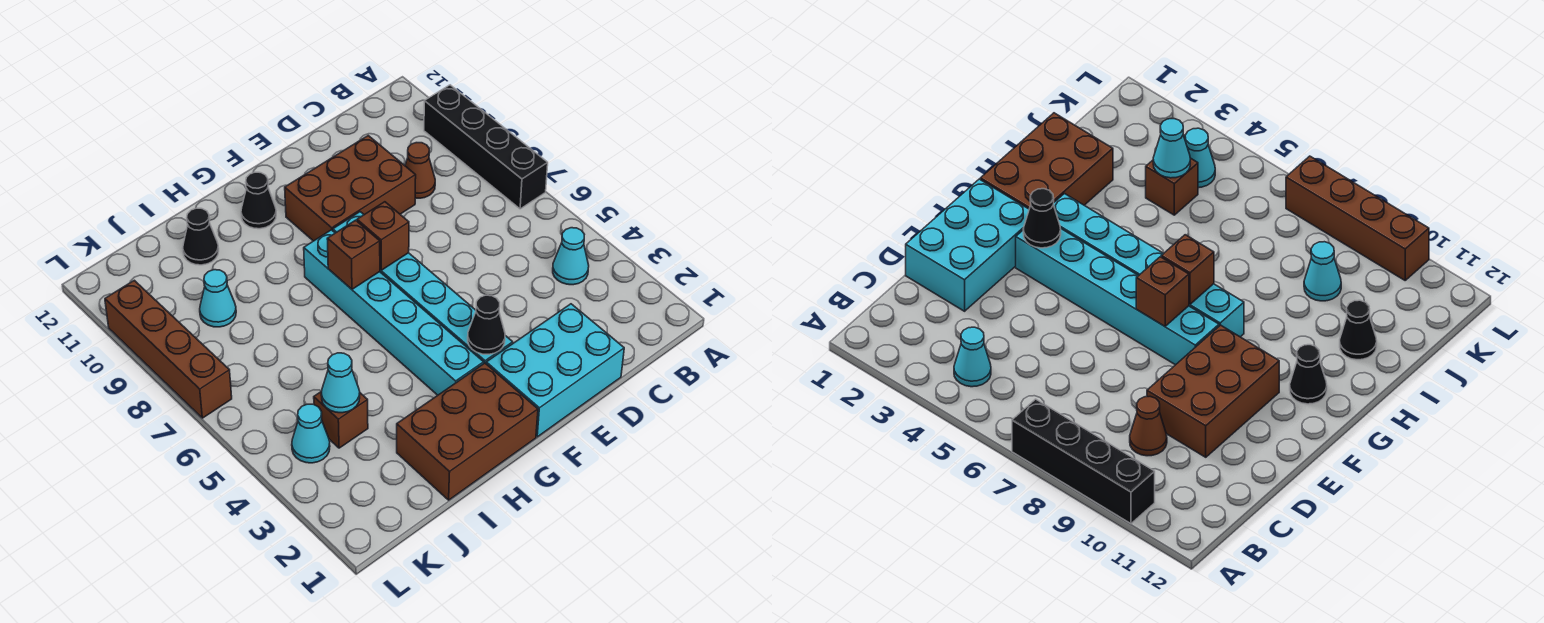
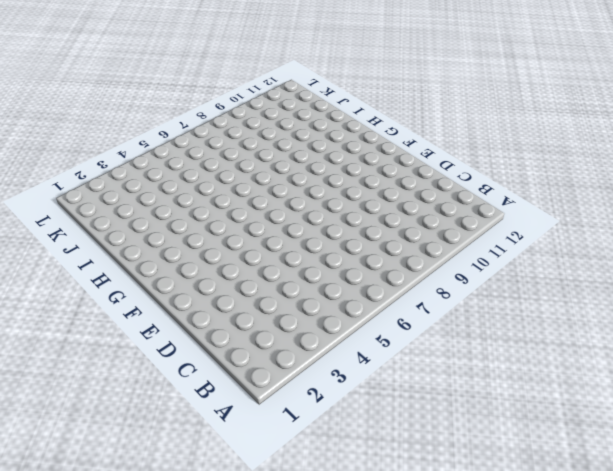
none -> black brick A7:A10 level 1
none -> cyan cone B4 level 1
none -> brown cone C9 level 1

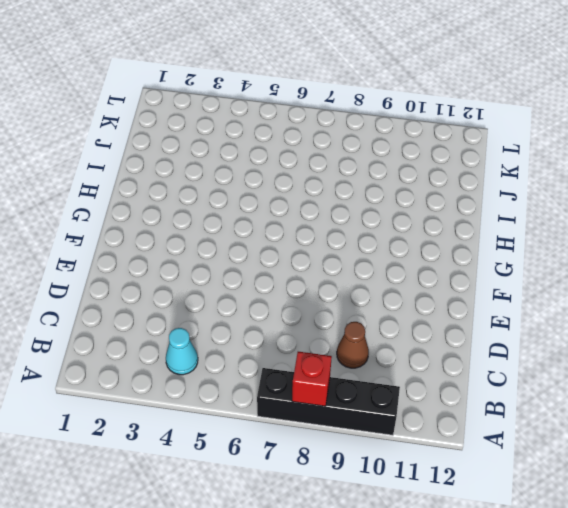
red brick A8 level 2 -> none
none -> cyan brick D1:F2 level 1
none -> brown brick D9:F10 level 1
none -> cyan brick F3:F8 level 1

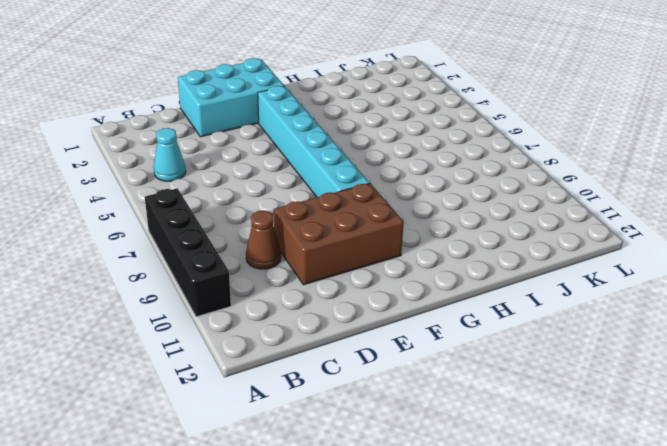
none -> brown brick G1:I2 level 1
none -> cyan brick G3:G8 level 1
none -> black cone G11 level 1

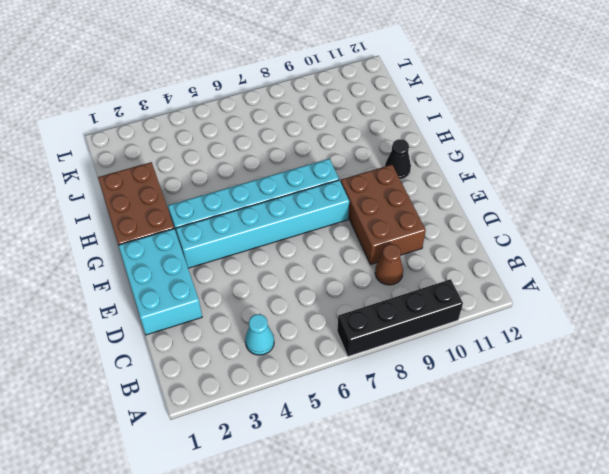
none -> black cone I11 level 1
none -> brown brick J4 level 1
none -> cyan cone J9 level 1

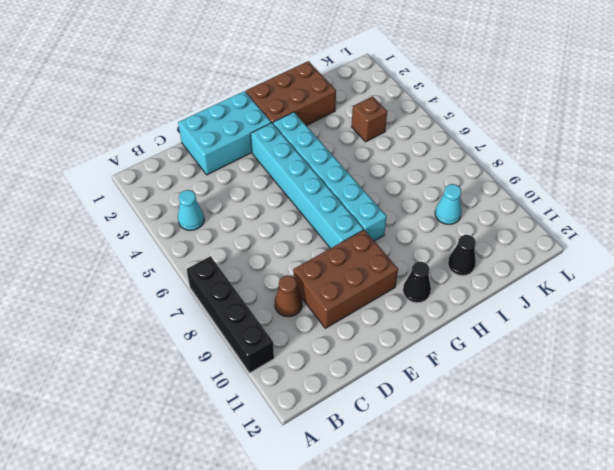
none -> cyan cone K4 level 1
none -> brown brick L7:L10 level 1
none -> black cone F3 level 2

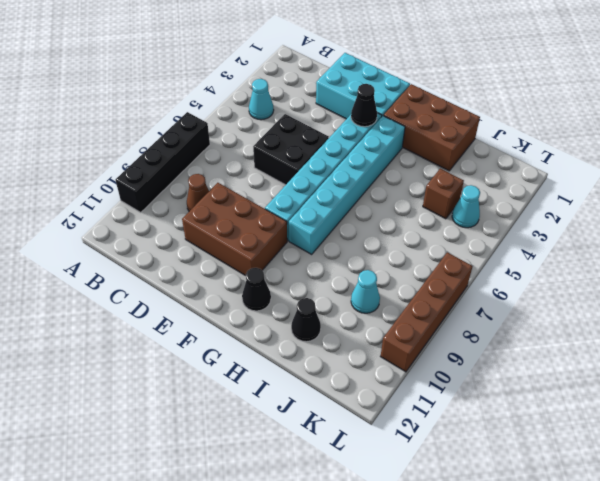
black brick D5:E6 level 1 -> none
none -> brown brick F7 level 2
none -> brown brick G7 level 2
none -> cyan cone J4 level 2

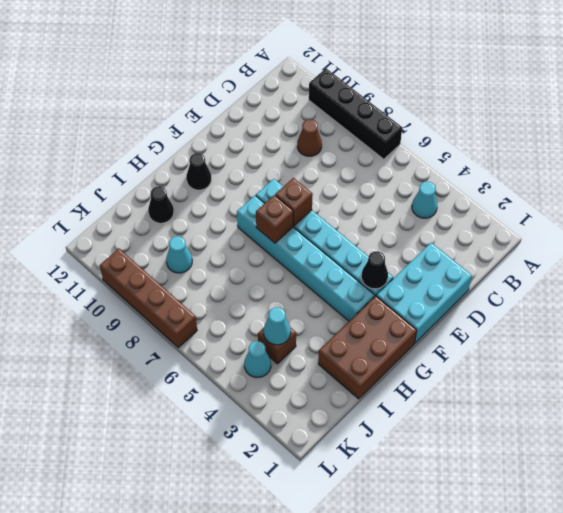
none -> brown brick D9:F10 level 1

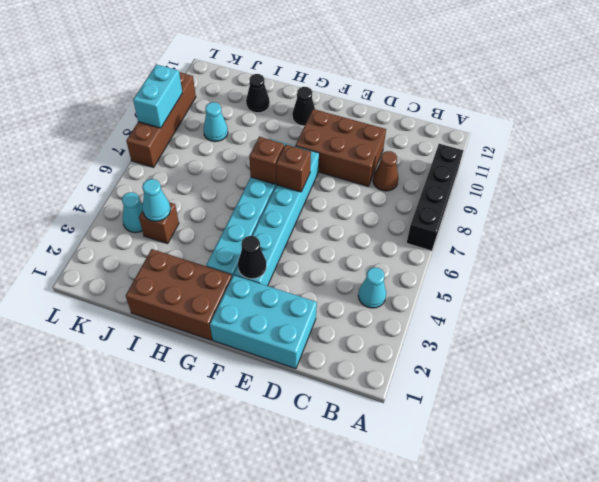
cyan brick L8:L9 level 2 -> none

